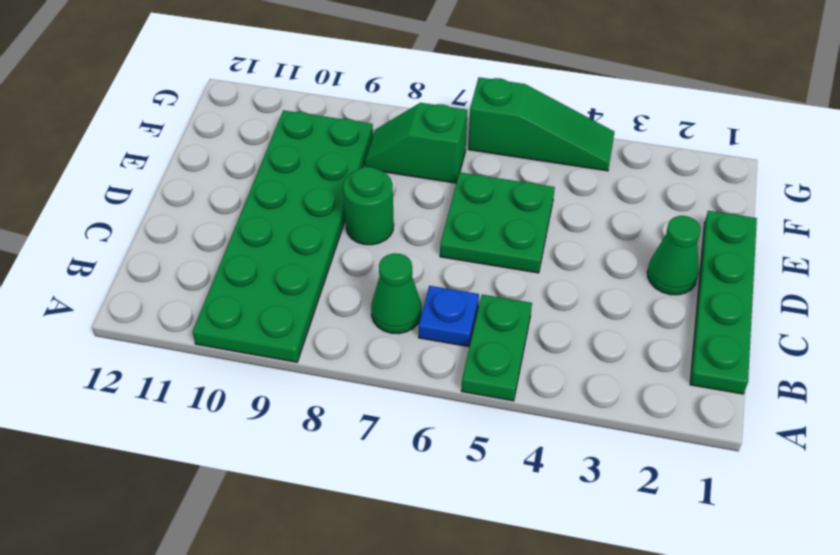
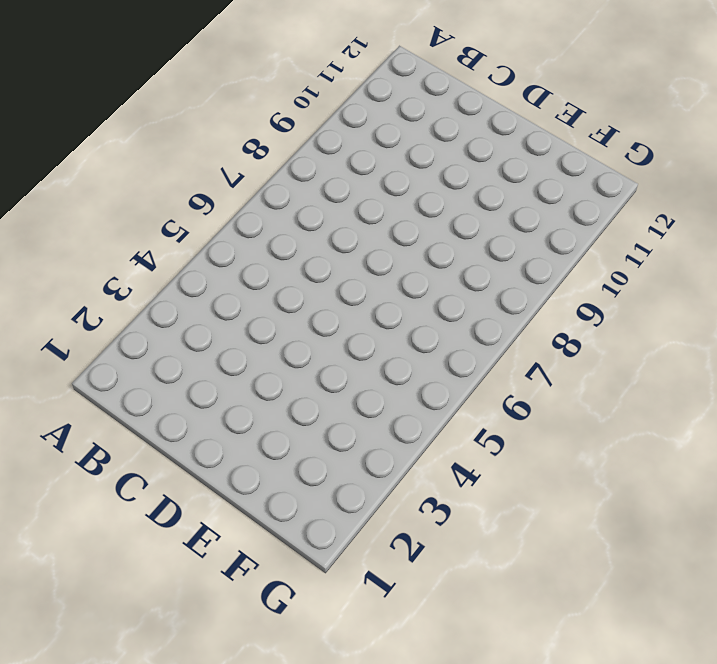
none -> green plate A5:B5 level 1
none -> green plate A9:F10 level 1

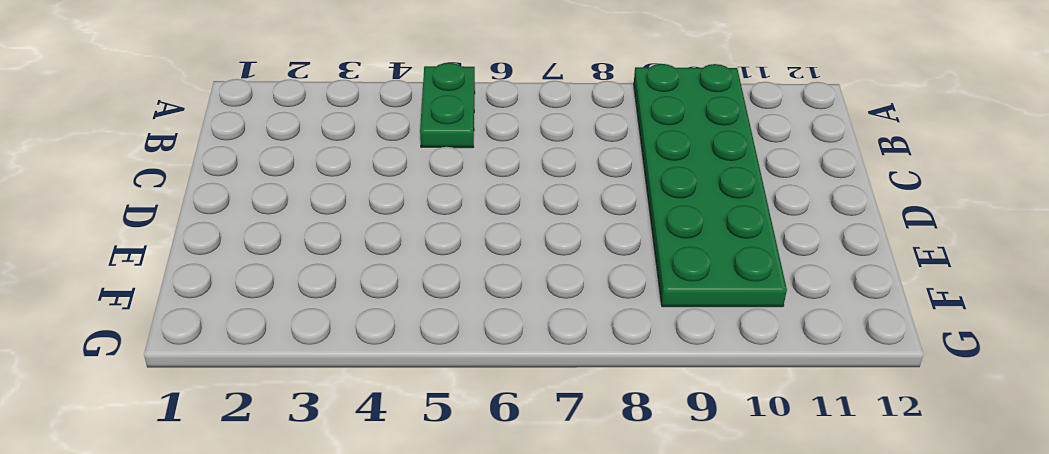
none -> green plate B1:E1 level 1
none -> blue plate B6 level 1

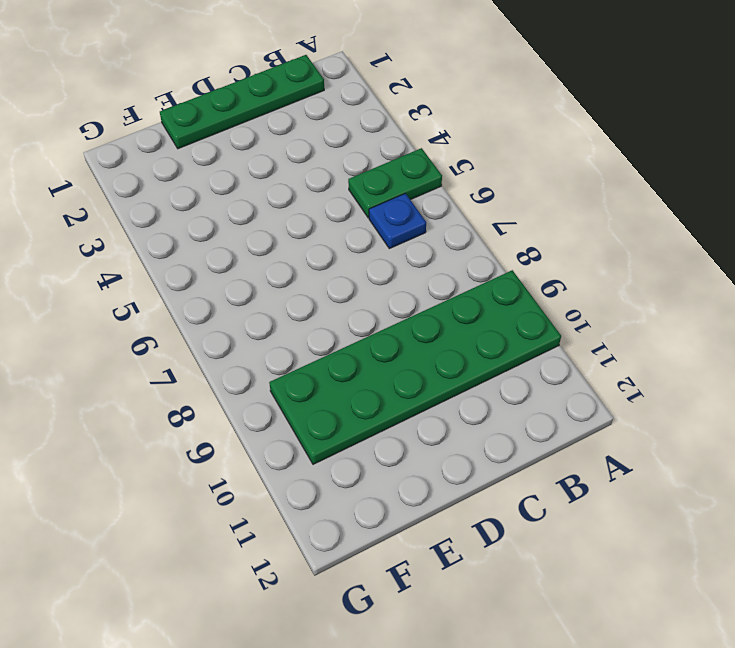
none -> green cone B7 level 1
none -> green cone D2 level 1

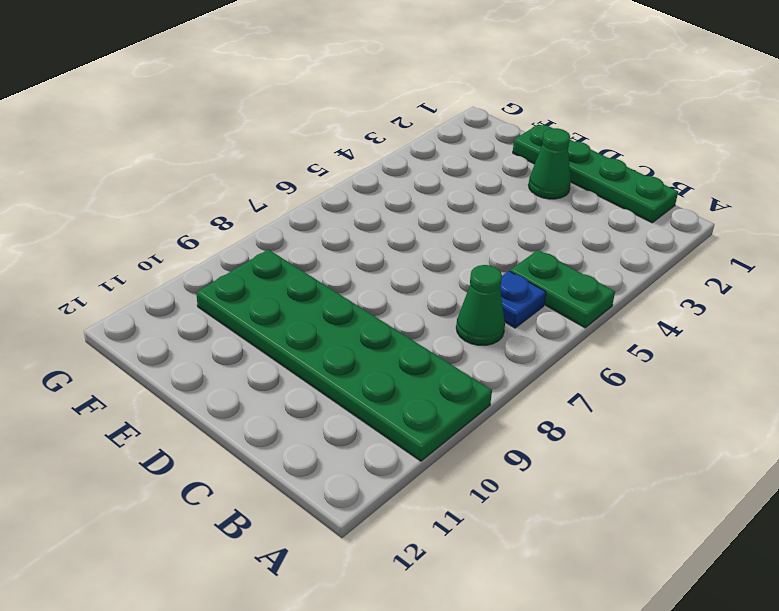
none -> green plate D5:E6 level 1
none -> green round brick D8 level 1

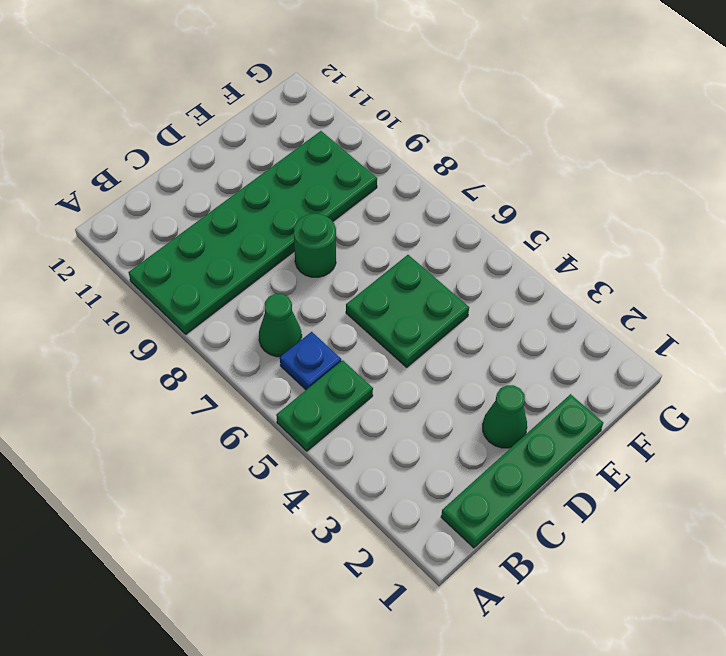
none -> green slope F7:F8 level 1 top 7
none -> green slope G4:G6 level 1 top 6

